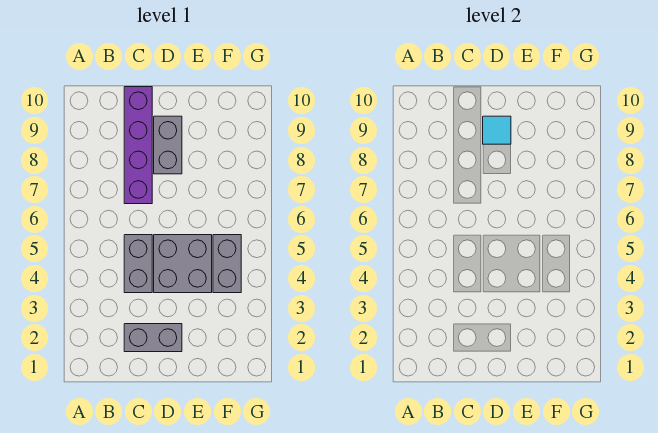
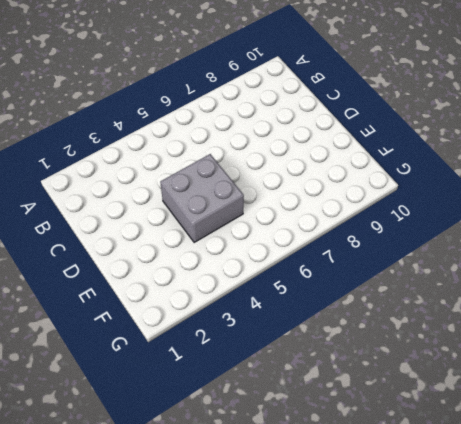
none -> grey brick C2:D2 level 1
none -> grey brick C4:C5 level 1

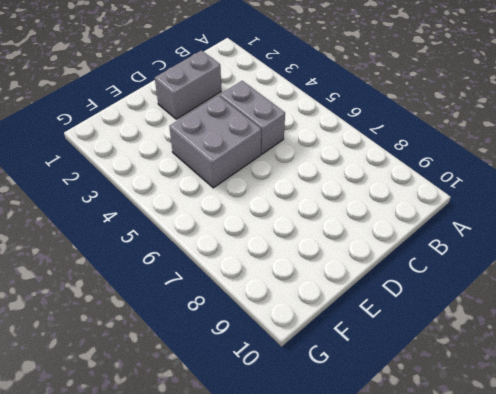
none -> purple brick C7:C10 level 1
none -> grey brick D8:D9 level 1

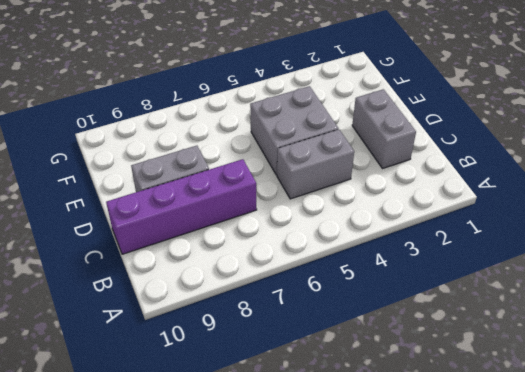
none -> grey brick F4:F5 level 1
none -> cyan tile D9 level 2

